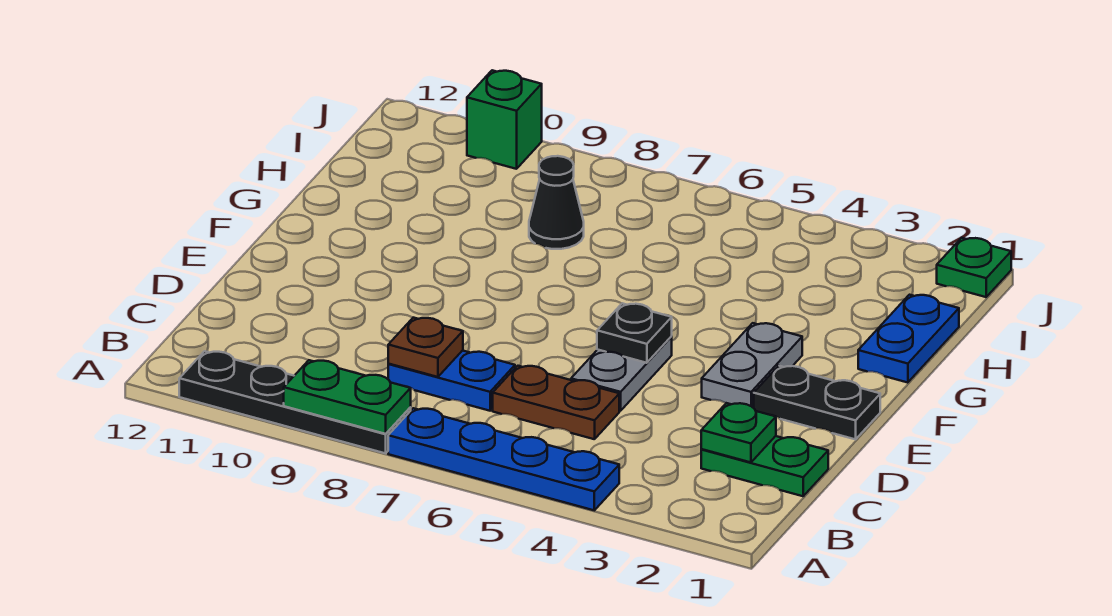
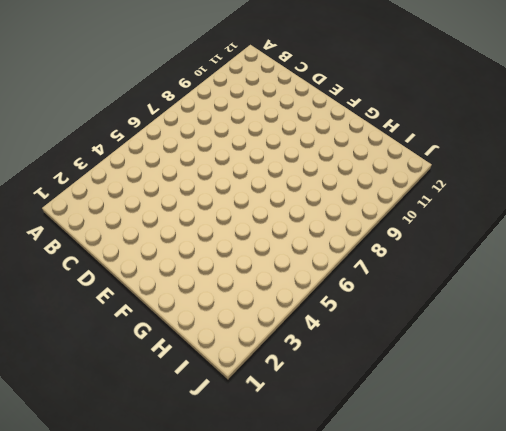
none -> blue plate A4:A7 level 1
none -> black plate A8:A11 level 1
none -> green plate C1:C2 level 1

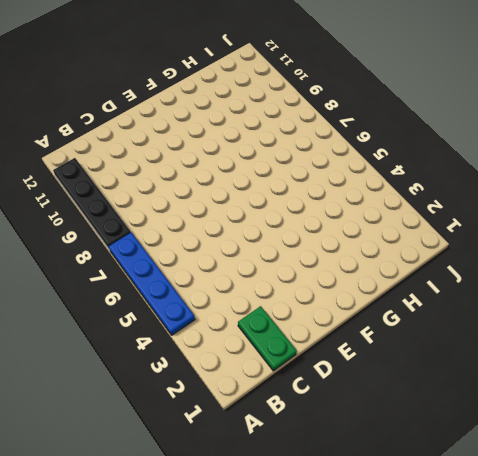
none -> brown plate C5:C6 level 1
none -> blue plate C7:C8 level 1
none -> grey plate D5:E5 level 1

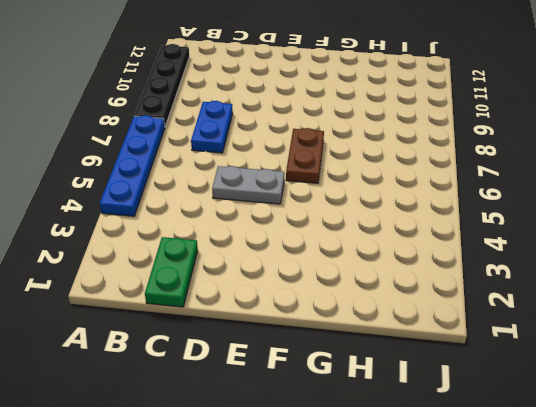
brown plate F6:F7 level 1 -> brown plate C5:C6 level 1
none -> black plate E1:E2 level 1
none -> grey plate E3:F3 level 1
none -> blue plate G1:H1 level 1

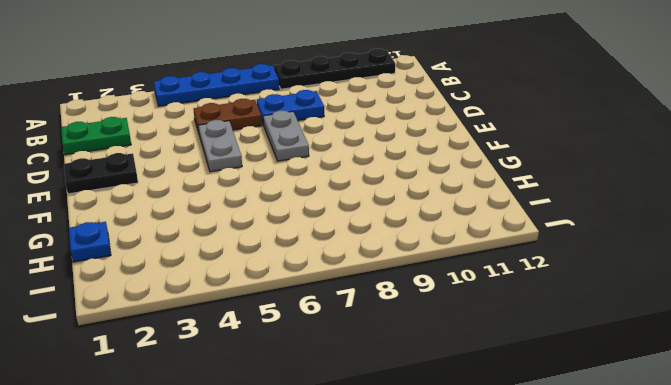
grey plate D7:E7 level 1 -> grey plate E3:F3 level 1
blue plate H1 level 1 -> blue plate G1:H1 level 1
none -> black cone H8 level 1
none -> green plate J1 level 1
none -> green brick J10 level 1

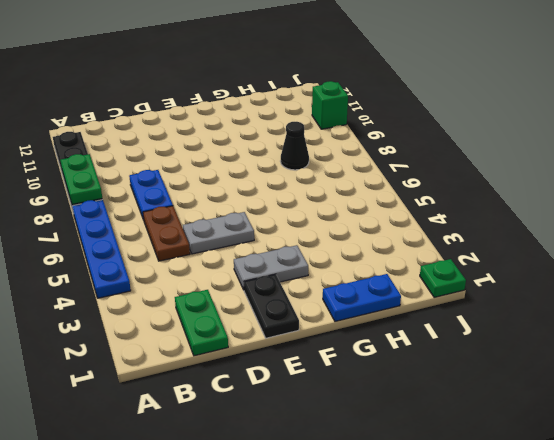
none -> green plate C2 level 2
none -> brown plate C8 level 2
none -> black plate E5 level 2

